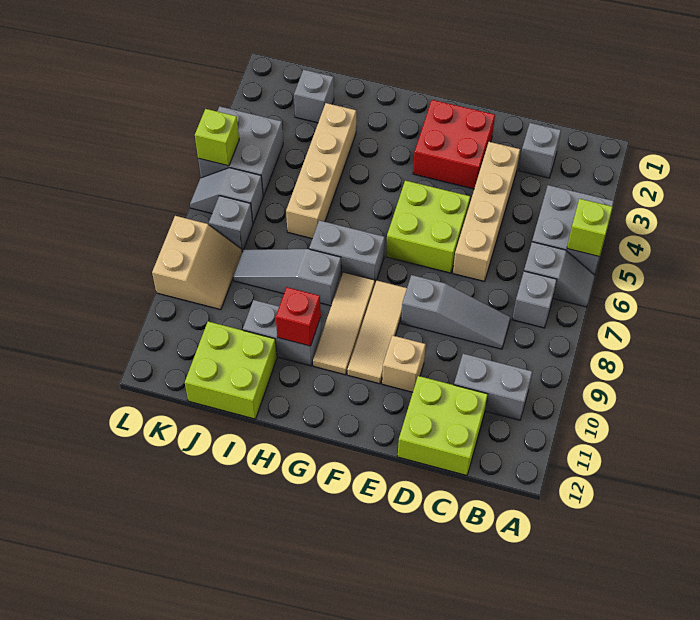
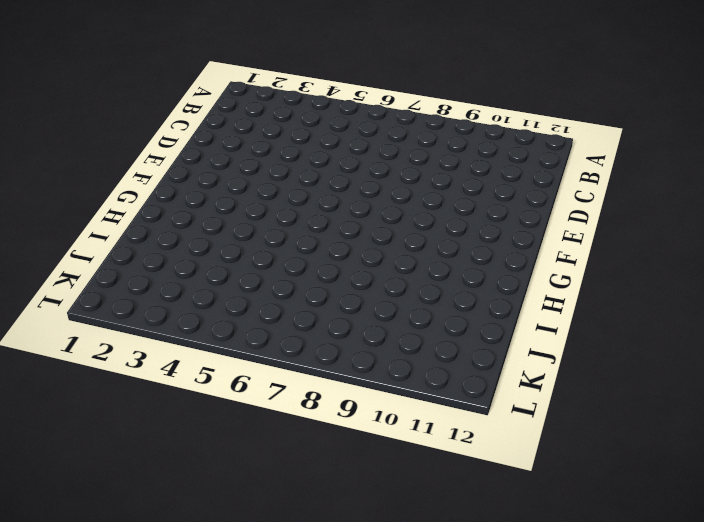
none -> grey brick A4:B5 level 1
none -> grey slope A6:B6 level 1 top B
none -> grey brick B7 level 1

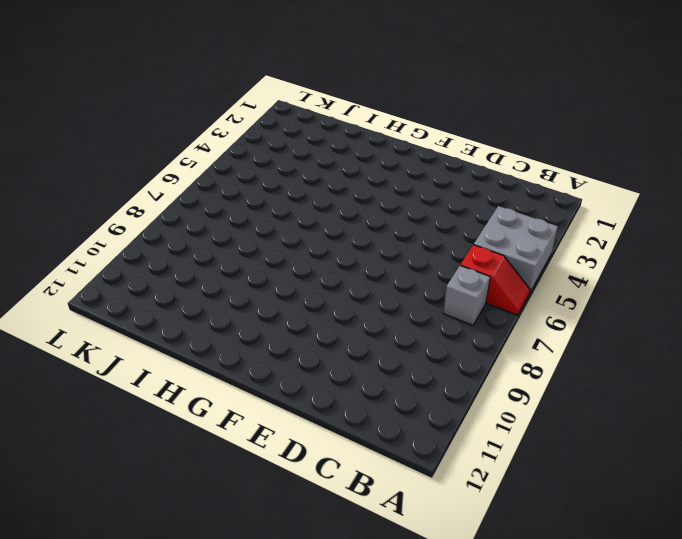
red slope A6:B6 level 1 top B -> grey slope A6:B6 level 1 top B
none -> grey brick B10:C10 level 1
none -> grey brick C2 level 1
none -> grey slope C8:E8 level 1 top E

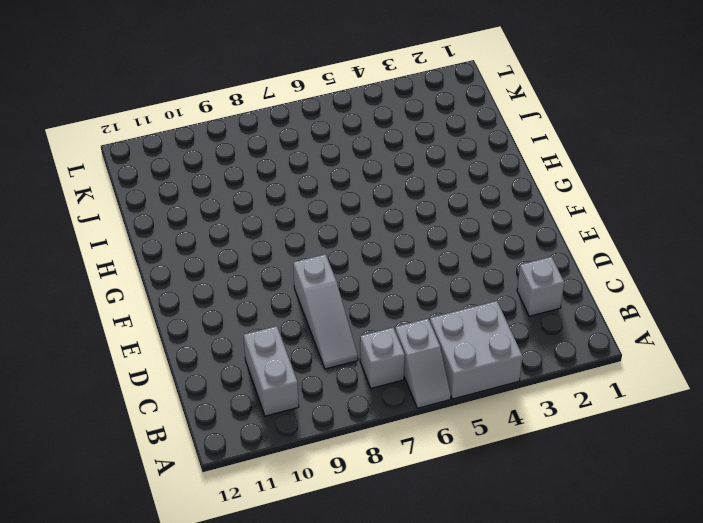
none -> lime brick C11:D12 level 1
none -> tan brick D3:D6 level 1
none -> red brick E2:F3 level 1

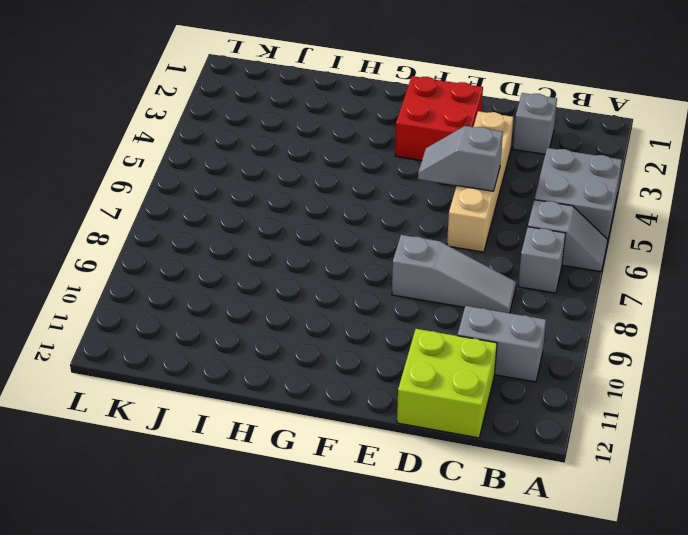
grey slope D5:E5 level 2 top D -> grey slope K6:L6 level 1 top K
none -> lime brick E5:F6 level 1
none -> tan brick E10 level 1
none -> tan tile F8:F10 level 1

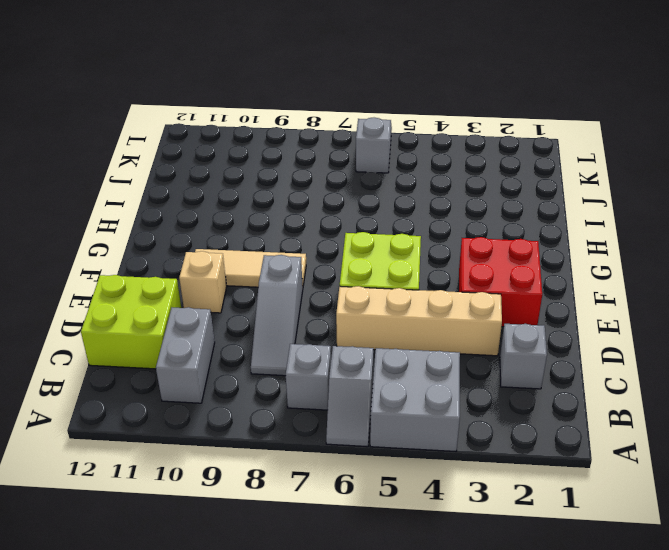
none -> grey brick G7:H7 level 1
none -> tan tile G8:G10 level 1
none -> grey slope H8:J8 level 1 top H

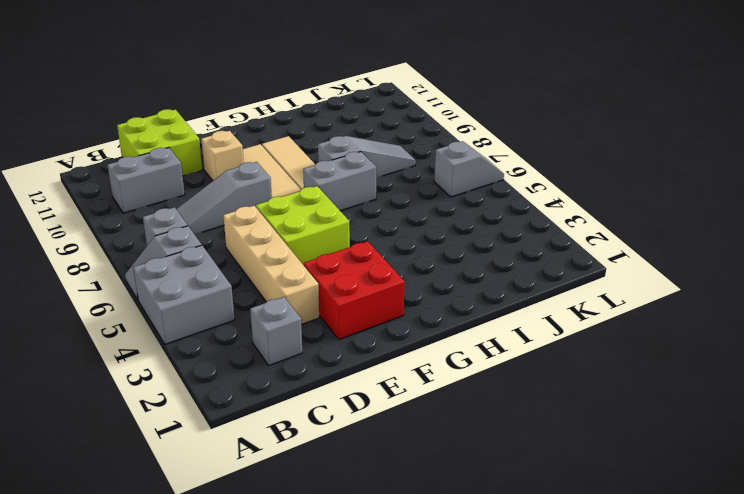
none -> grey brick H10:I10 level 1
none -> tan brick I3:I6 level 1
none -> lime brick I11:J12 level 1

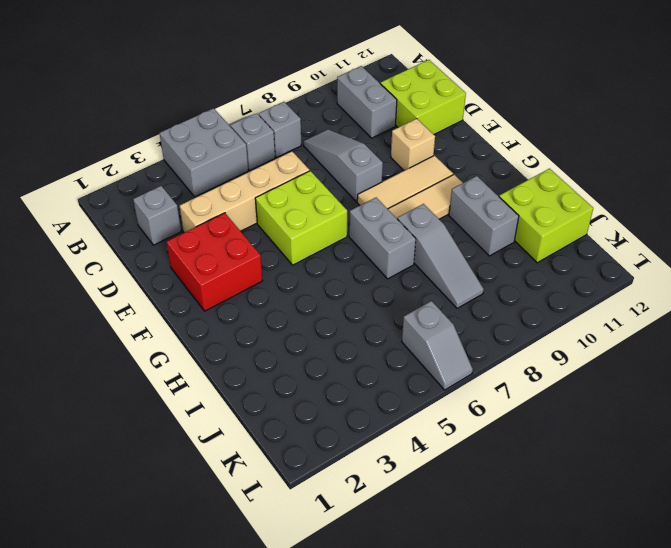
none -> tan brick I3:I6 level 1
none -> grey brick J2 level 1
none -> grey brick K4:L5 level 1

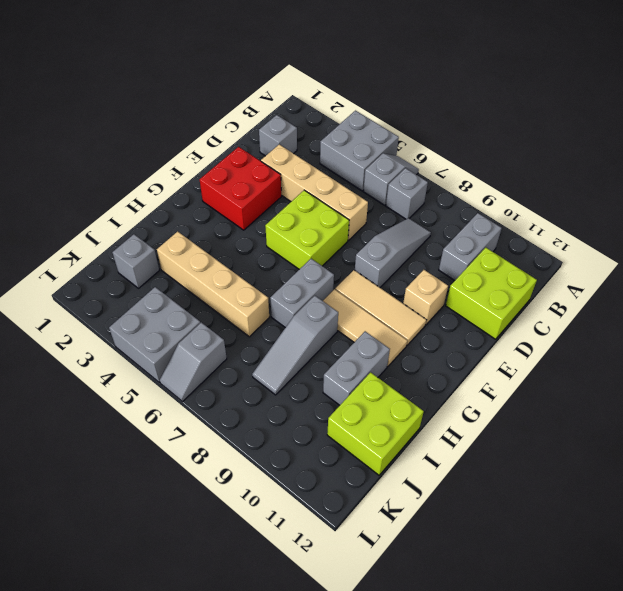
none -> grey brick K7 level 1
none -> tan slope K8:L9 level 1 top L
none -> lime brick A5 level 2

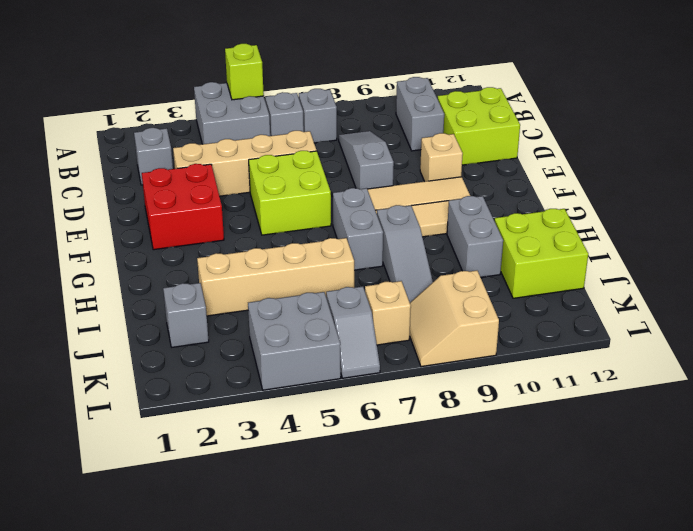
tan brick K7 level 1 -> grey brick K7 level 1
tan slope K8:L9 level 1 top 9 -> tan slope K8:L9 level 1 top L
none -> red brick H10 level 2
none -> lime brick L5 level 2

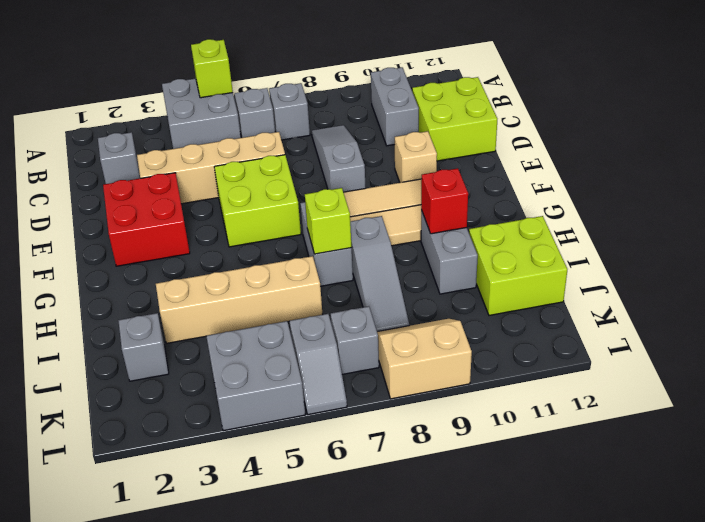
lime brick H7 level 2 -> lime brick L5 level 2

